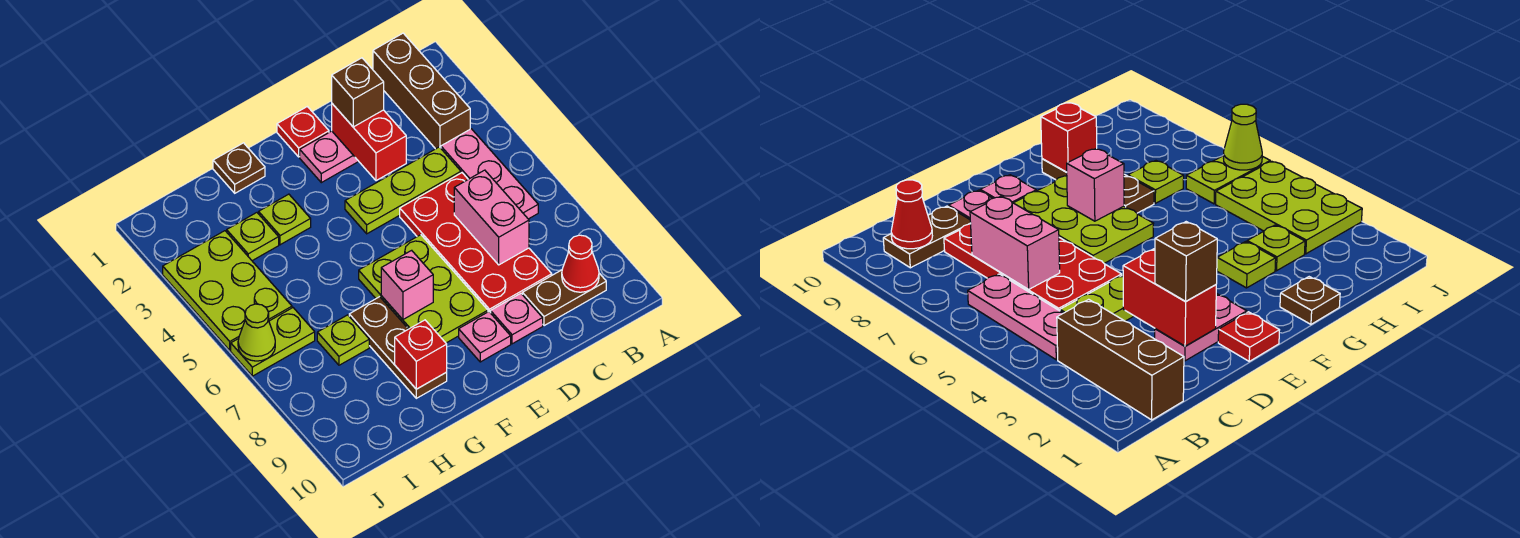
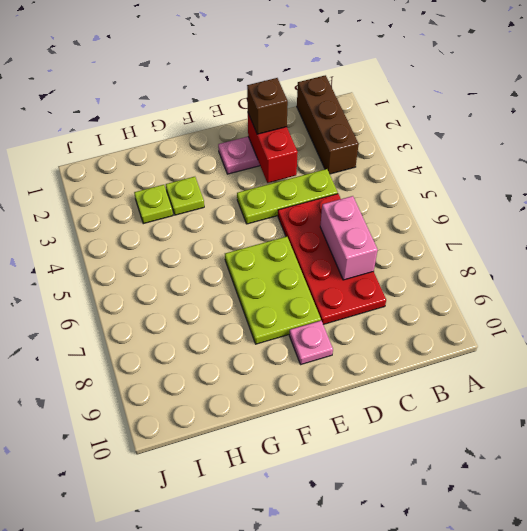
none -> pink plate B4:B6 level 1
none -> brown plate B9:C9 level 1
none -> pink plate D9 level 1

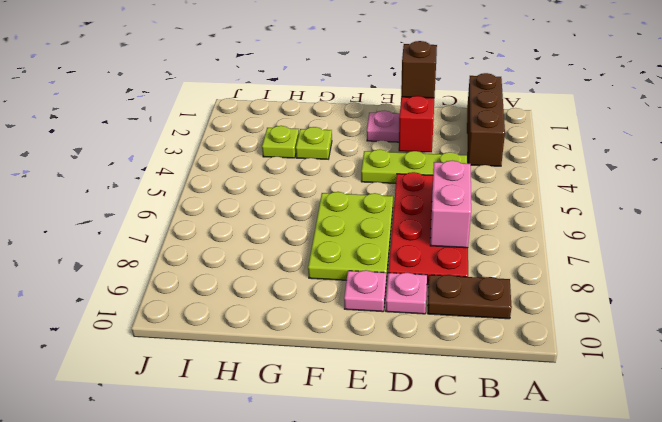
none -> pink plate B4:B6 level 1
none -> red plate E1 level 1
none -> brown plate G1 level 1

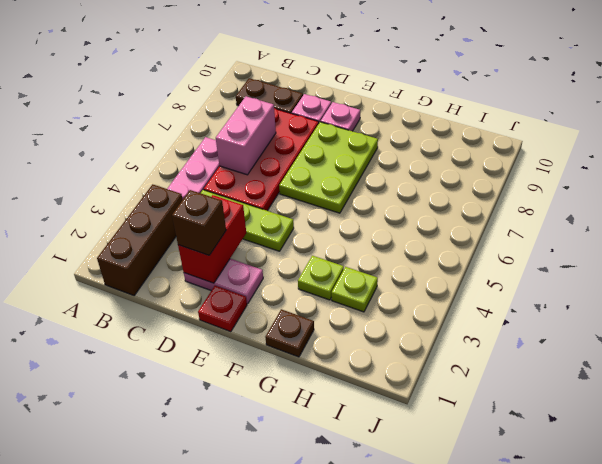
none -> brown plate G7:G9 level 1
none -> lime plate H7 level 1
none -> lime plate I3:J5 level 1

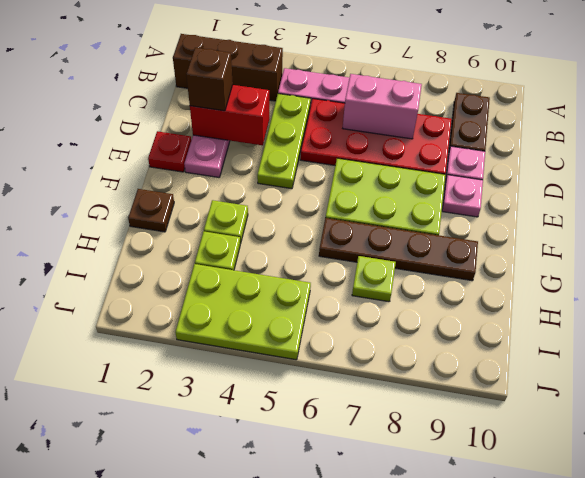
brown plate G6:G9 level 1 -> brown plate G7:G9 level 1
none -> lime plate I6:J6 level 1
none -> red cone B9 level 2
none -> pink brick F7 level 2

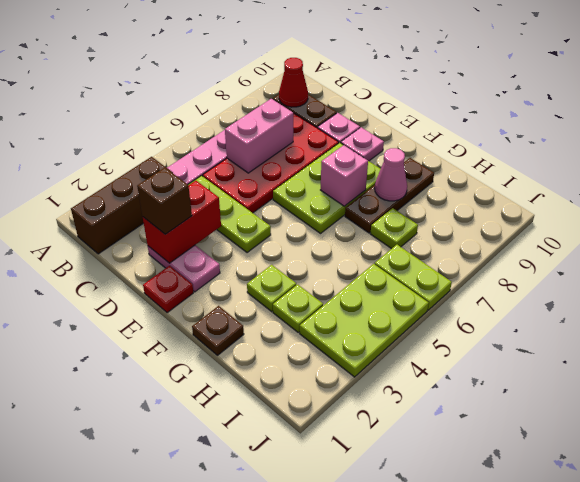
pink cone G8 level 2 -> none
none -> red brick G9 level 2
none -> lime cone J6 level 2

